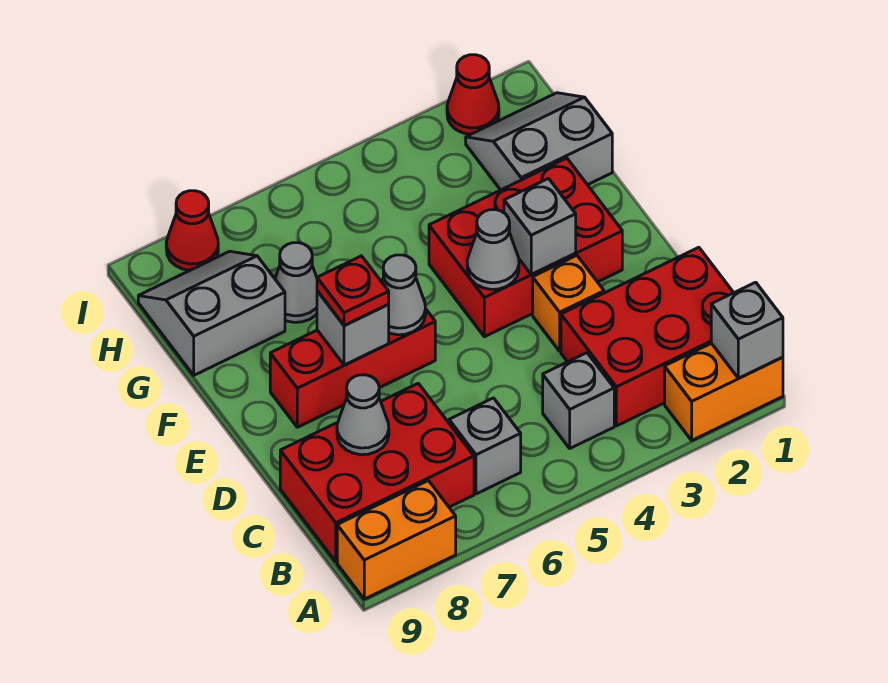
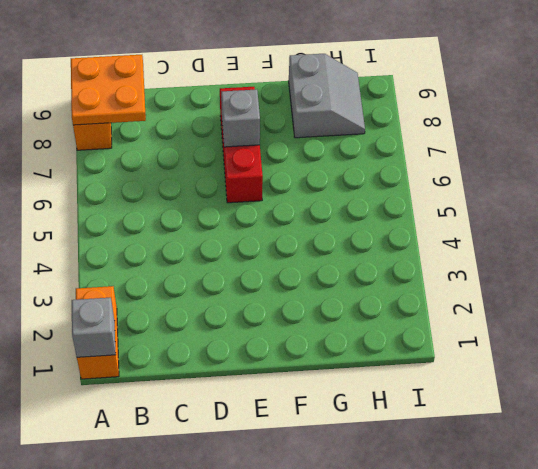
orange plate A8:B9 level 2 -> none
none -> red brick B1:C3 level 1
none -> grey brick B4 level 1
none -> grey brick B6 level 1

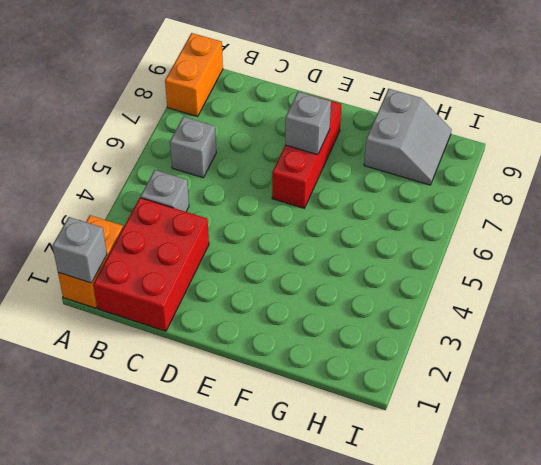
none -> red brick B7:C9 level 1
none -> orange brick D3 level 1
none -> red brick E2:F4 level 1

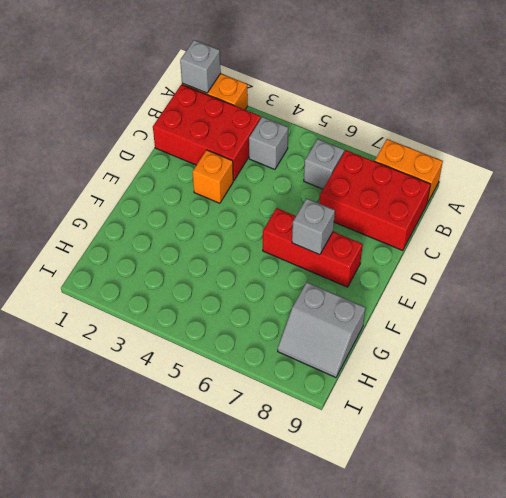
none -> red brick E2:F4 level 1
none -> grey slope G1:H2 level 1 top G
none -> grey cone G7 level 1

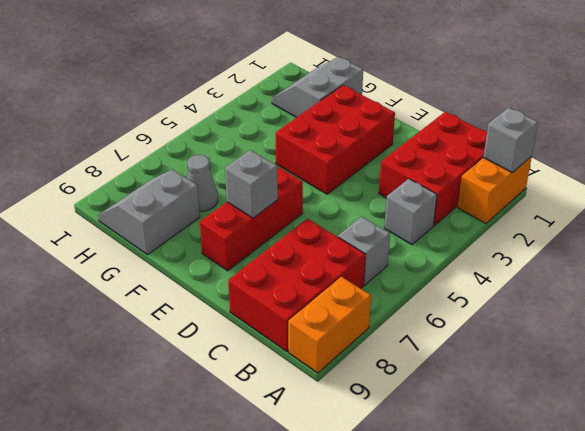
none -> orange brick D3 level 1
none -> red cone I2 level 1
none -> red cone I8 level 1

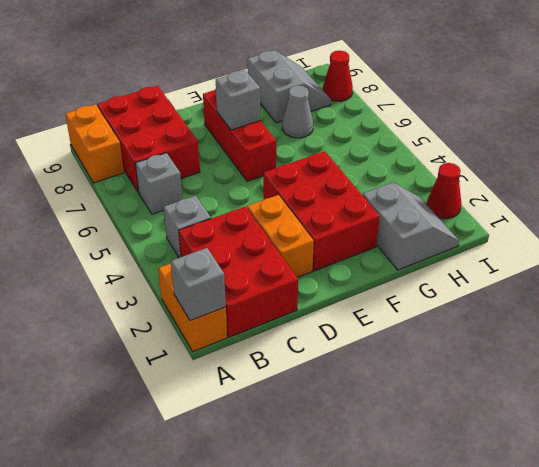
orange brick D2:D3 level 1 -> orange brick D3 level 1
none -> grey cone C8 level 2
none -> grey brick E3 level 2
none -> grey cone E4 level 2

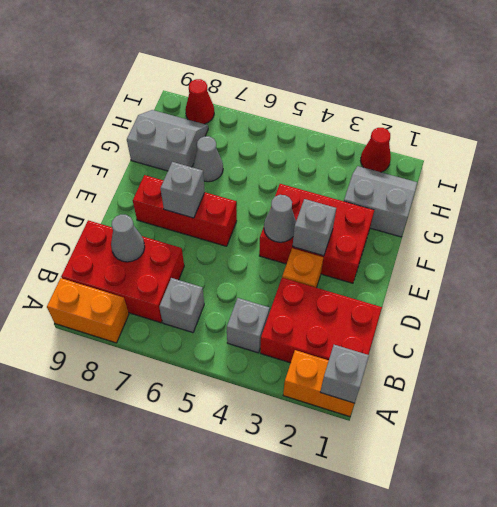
none -> grey cone E6 level 2
none -> red plate E7 level 3

